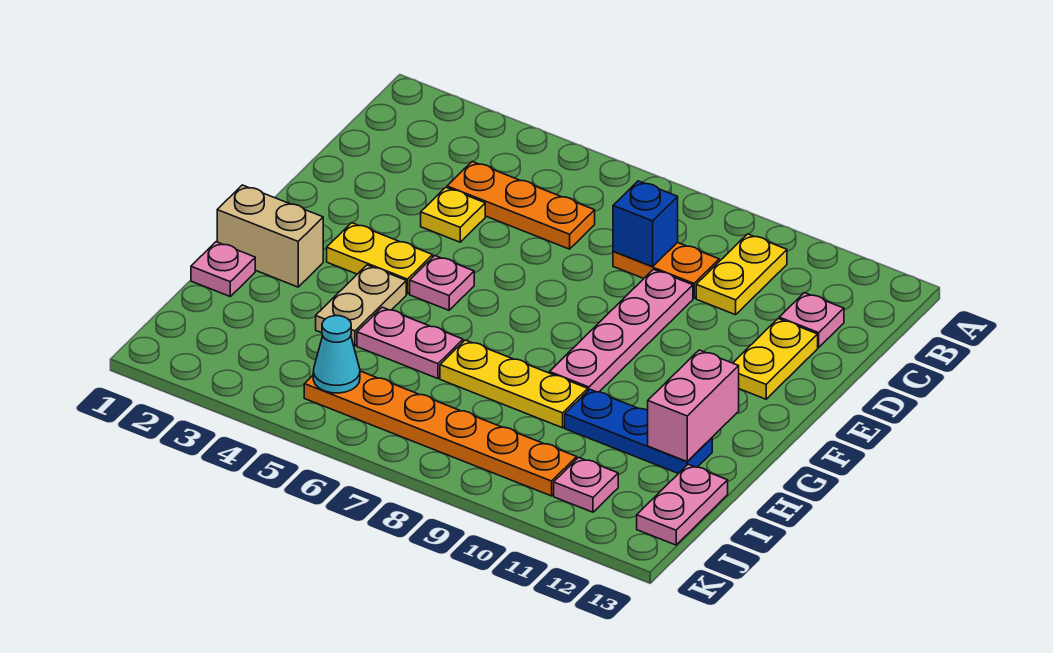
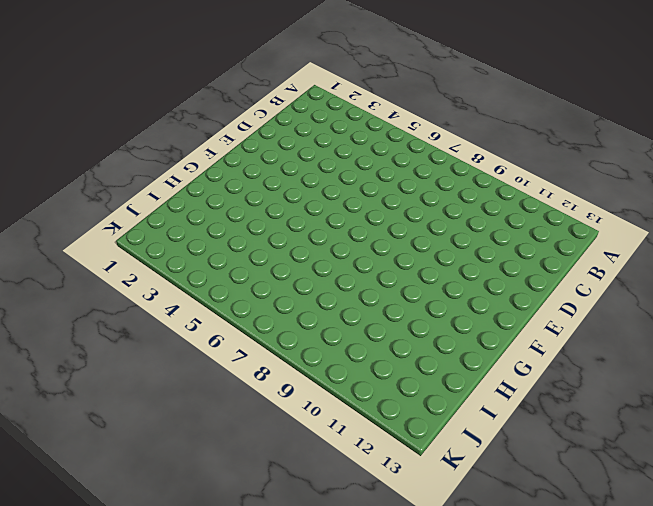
none -> yellow plate B10:C10 level 1
none -> orange plate C4:C6 level 1
none -> orange plate C8:C9 level 1

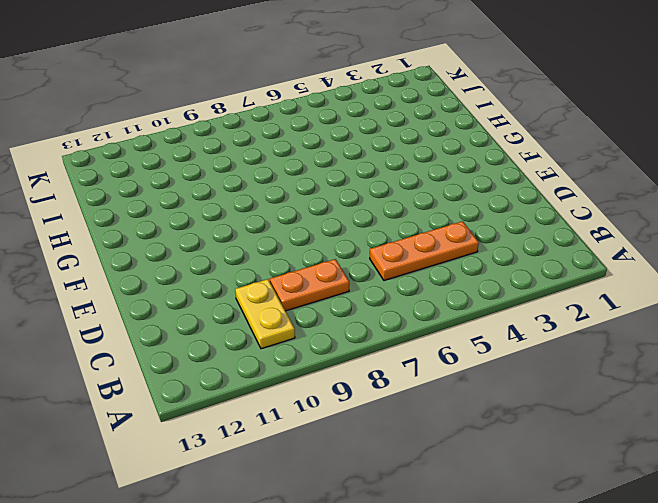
none -> pink plate C12 level 1
none -> yellow plate D4 level 1
none -> pink plate D9:G9 level 1

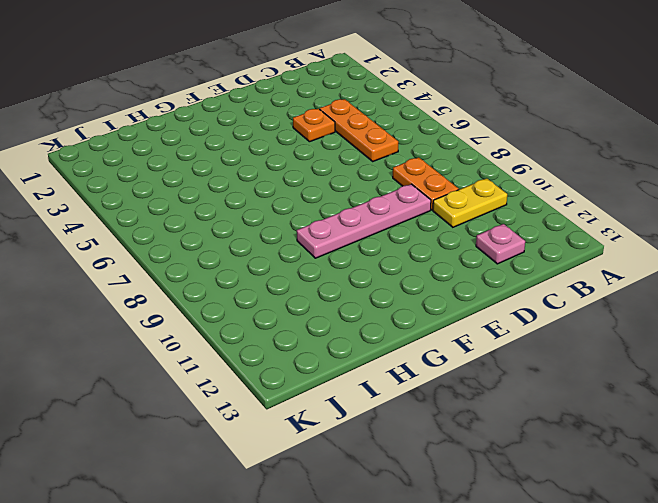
orange plate D4 level 1 -> yellow plate D4 level 1
none -> yellow plate D12:E12 level 1
none -> yellow plate F3:F4 level 1
none -> pink plate F5 level 1

